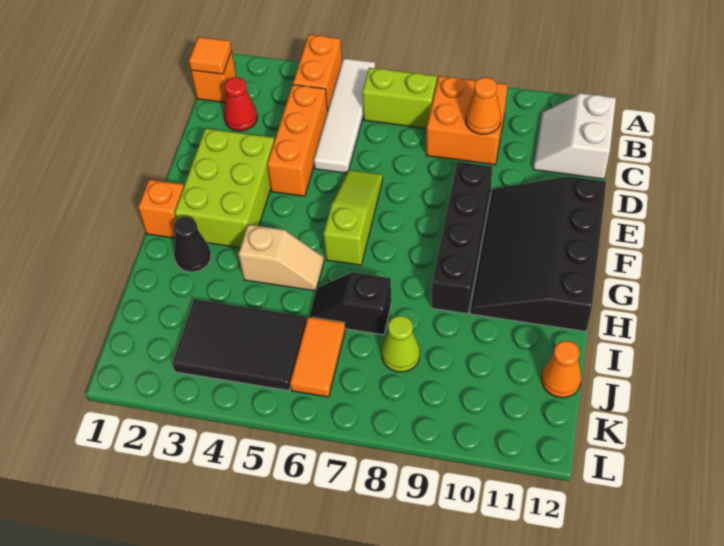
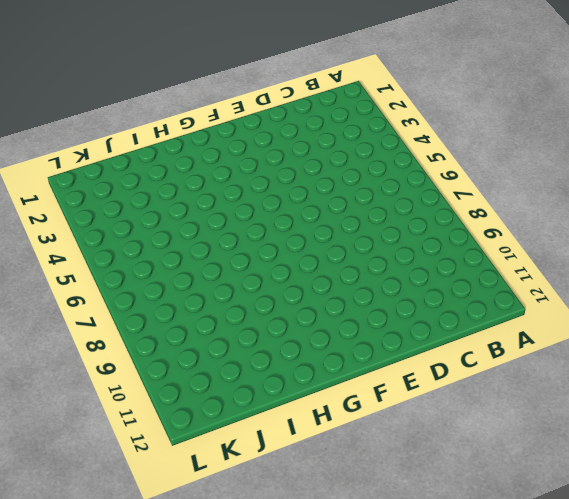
none -> orange brick A4:B4 level 1
none -> white tile A5:D5 level 1
none -> orange brick B1 level 1

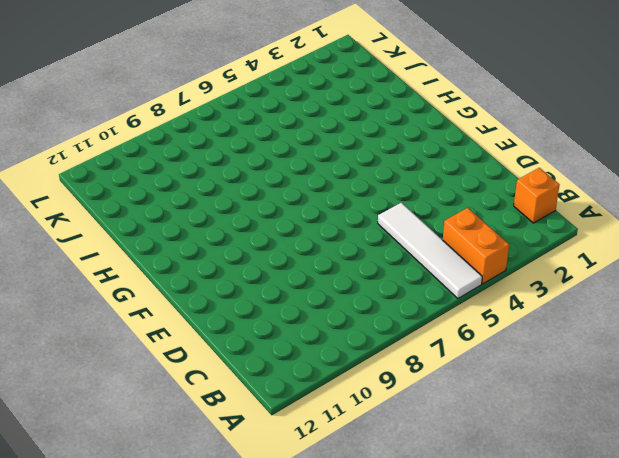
none -> lime brick B6:B7 level 1
none -> orange brick B8:C9 level 1
none -> white slope B11:C12 level 1 top 12

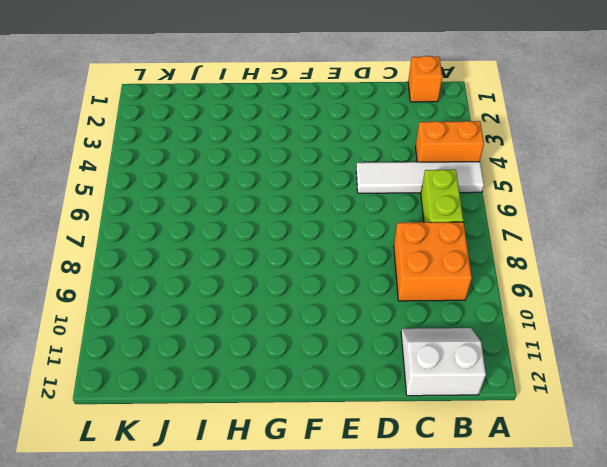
none -> red cone C2 level 1
none -> orange brick C4:E4 level 1
none -> lime brick E2:G3 level 1

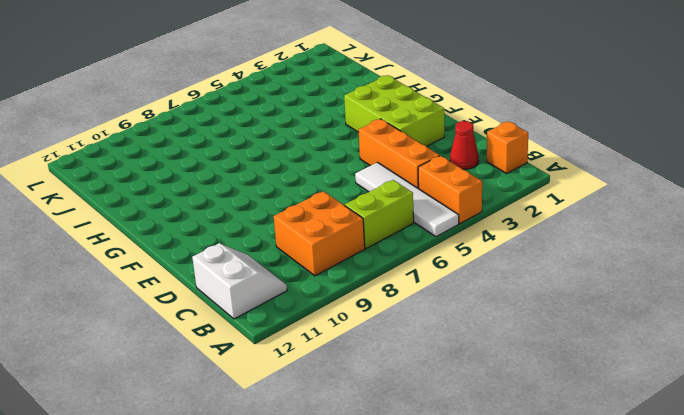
none -> lime slope E6:G6 level 1 top G
none -> black brick E9:H9 level 1
none -> black slope E10:H12 level 1 top 12

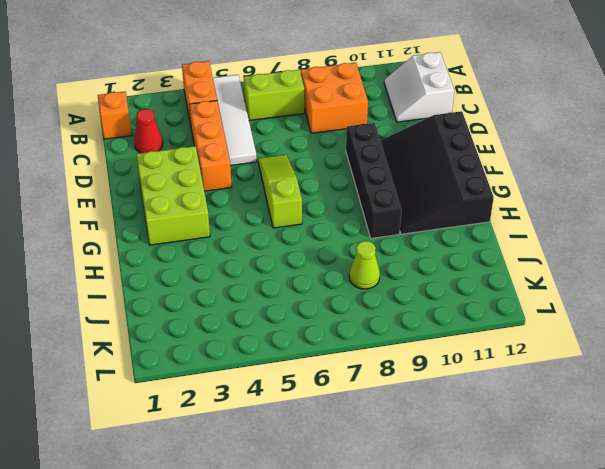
none -> orange brick G1 level 1
none -> black cone H2 level 1
none -> tan slope H4:H5 level 1 top 4

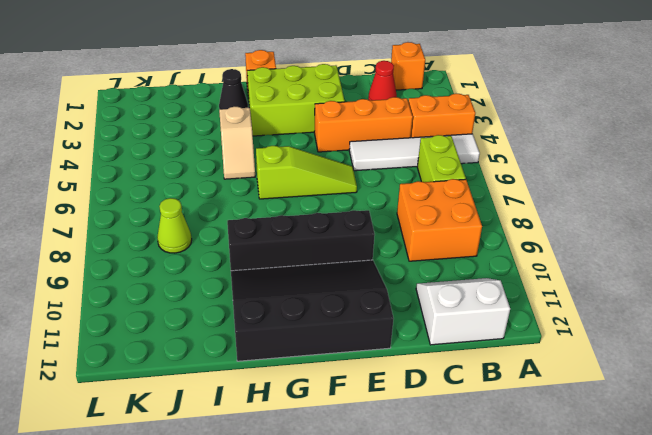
none -> black slope I6:I7 level 1 top 7
none -> black tile J3:K5 level 1
none -> orange tile J6:K6 level 1

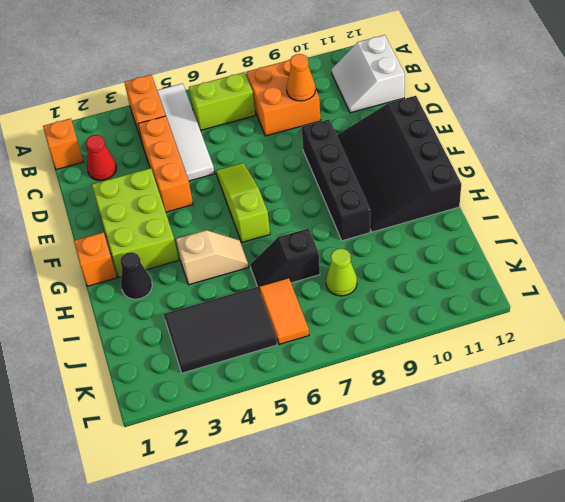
none -> orange cone J12 level 1
none -> orange tile B1 level 2

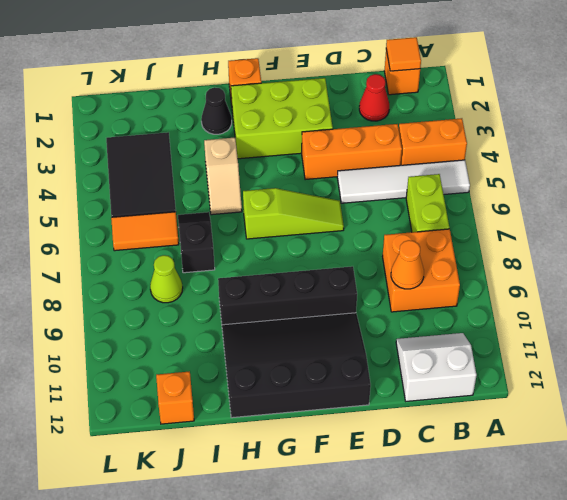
orange brick J12 level 1 -> orange cone J12 level 1

